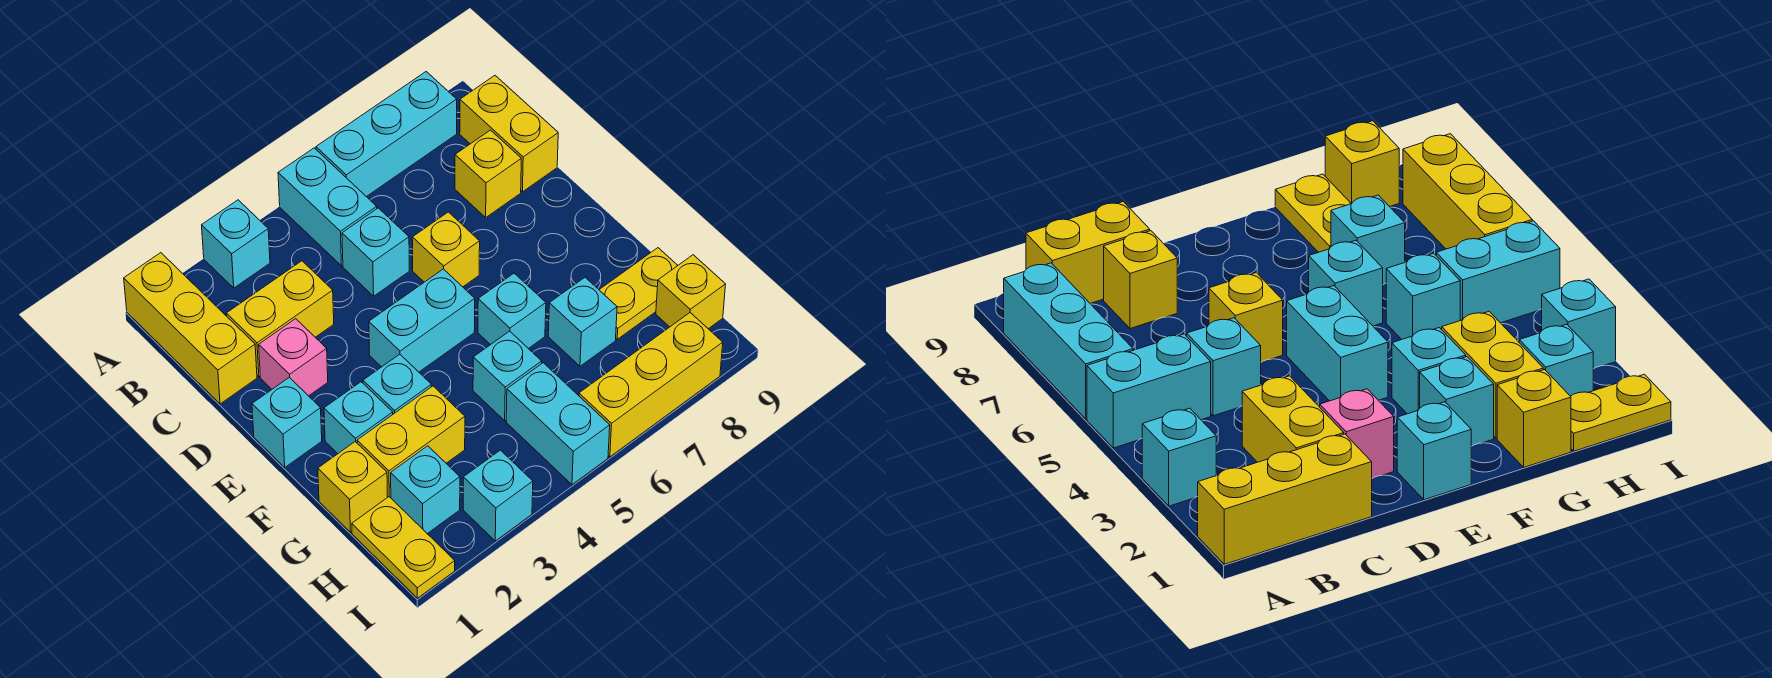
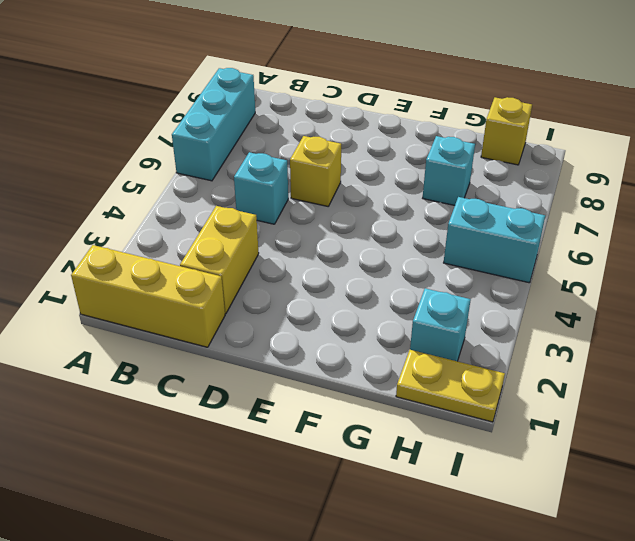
none -> cyan brick A3 level 1
none -> cyan brick A5:B5 level 1
none -> yellow brick B9:C9 level 1

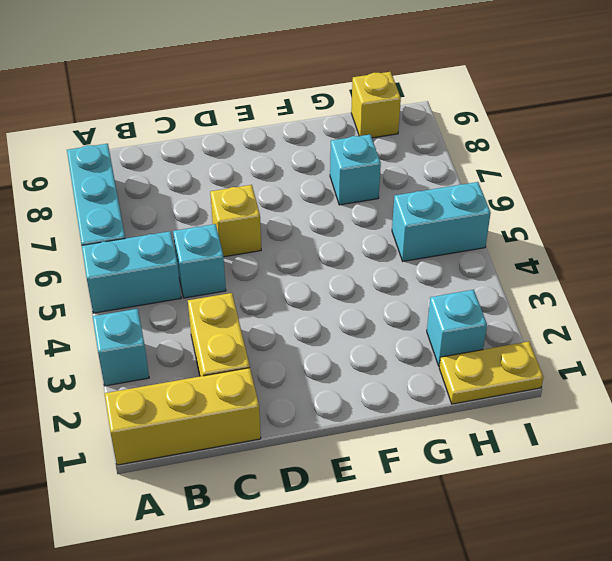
none -> yellow brick B9:C9 level 1
none -> yellow brick C8 level 1
none -> pink brick D2 level 1

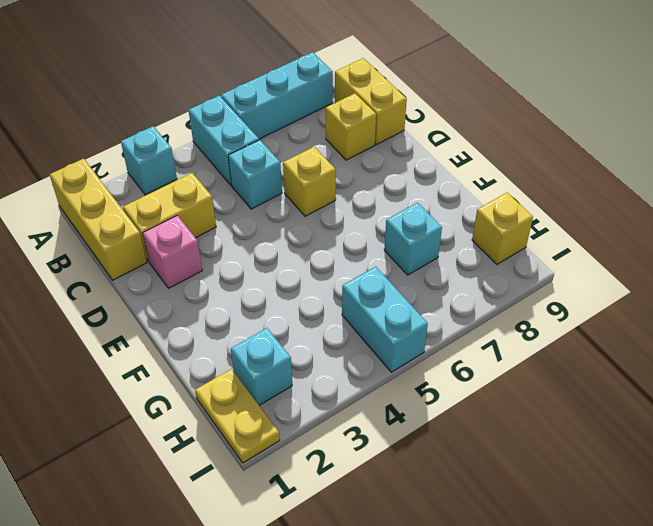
none -> cyan brick E1 level 1
none -> cyan brick E4:E5 level 1
none -> cyan brick F2 level 1

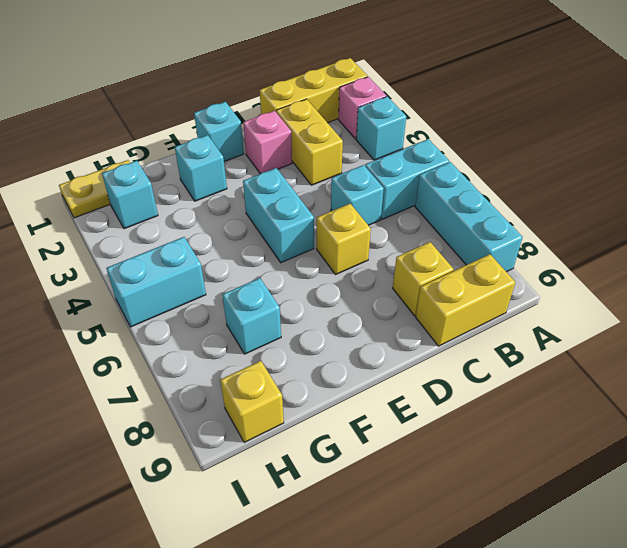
pink brick A2 level 1 -> none
none -> cyan brick F3 level 1
none -> cyan brick F6 level 1
none -> yellow brick G1 level 1

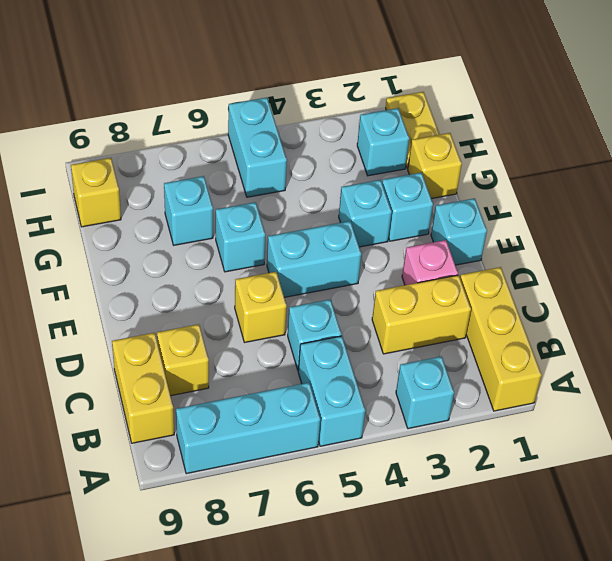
none -> yellow brick G2:G3 level 1
none -> cyan brick G5 level 1
none -> yellow plate G8:G9 level 1

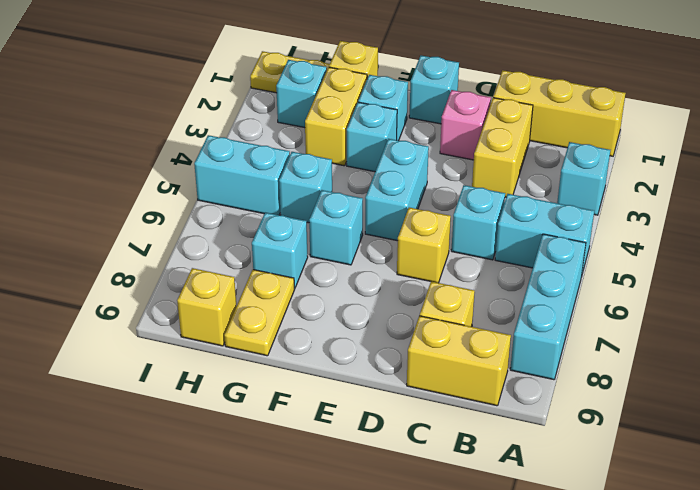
none -> cyan brick I3 level 1
none -> yellow brick I6:I8 level 1

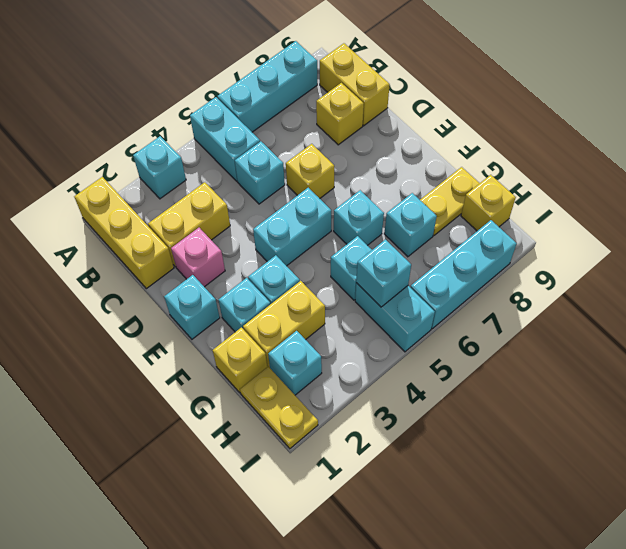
cyan brick H5 level 2 -> cyan brick I3 level 1
cyan brick I6:I8 level 1 -> yellow brick I6:I8 level 1

